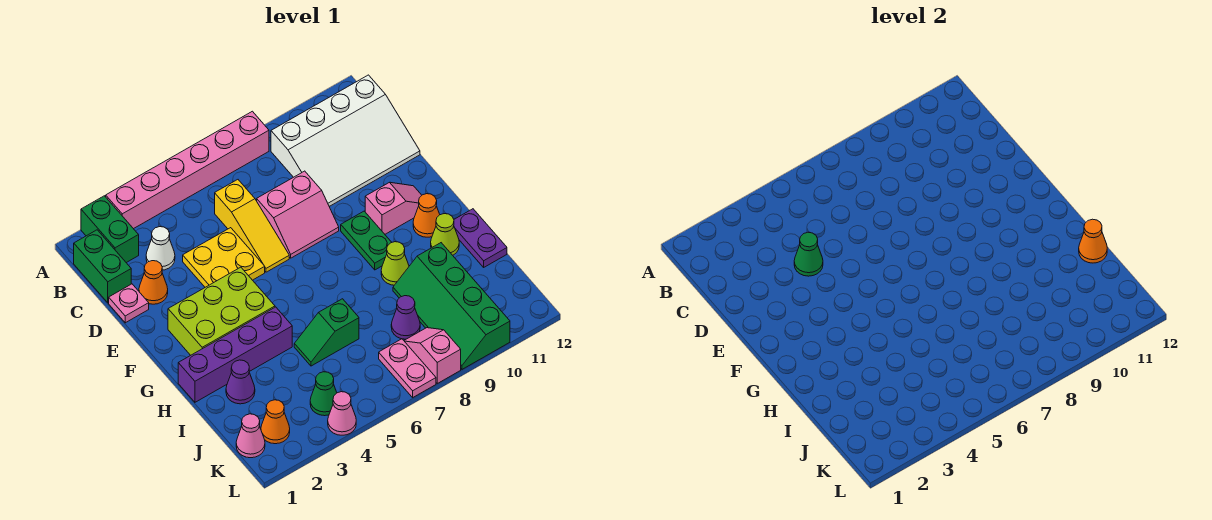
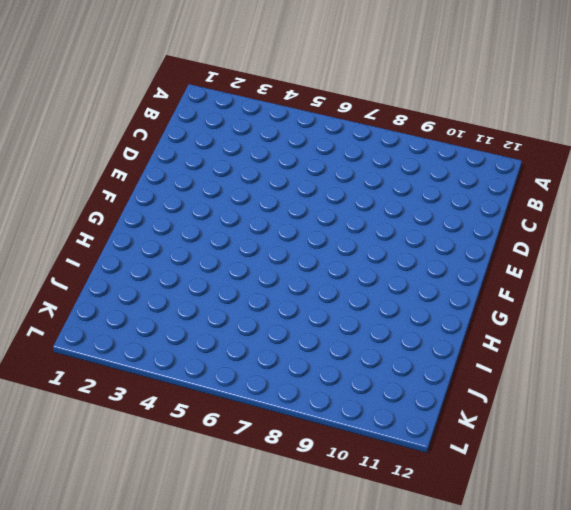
none -> green brick A2:B2 level 1
none -> pink brick A3:A8 level 1
none -> green brick B1:C1 level 1
none -> white slope B9:D12 level 1 top B

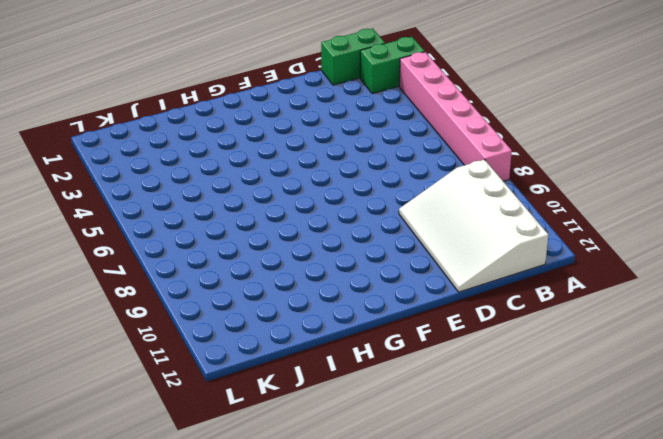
none -> white cone C3 level 1
none -> yellow slope C6:E6 level 1 top C
none -> pink plate D1 level 1
none -> orange cone D2 level 1

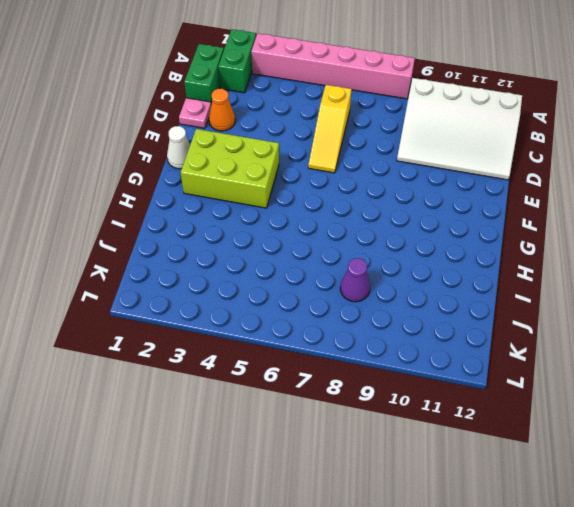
white cone F1 level 1 -> white cone C3 level 1
none -> yellow plate D4:E5 level 1
none -> pink slope D7:E8 level 1 top D
none -> green plate F9:G9 level 1
none -> pink slope F10:F11 level 1 top 10

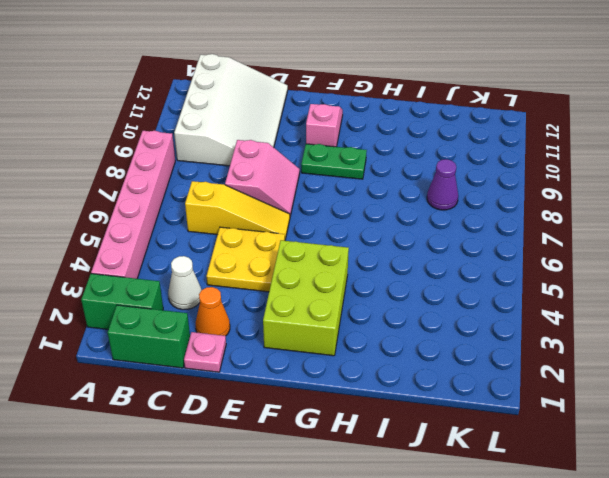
none -> orange cone G11 level 1
none -> purple brick H1:H4 level 1
none -> lime cone H9 level 1
none -> lime cone H11 level 1

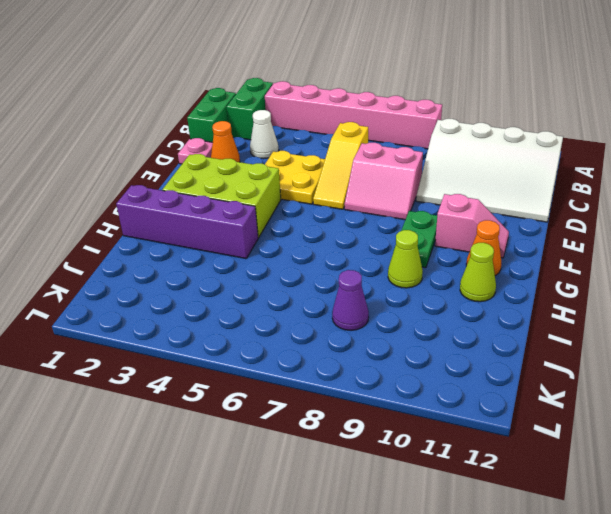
none -> purple plate H12:I12 level 1
none -> purple cone I2 level 1
none -> green slope I5:I6 level 1 top 6
none -> green slope I9:L10 level 1 top 10

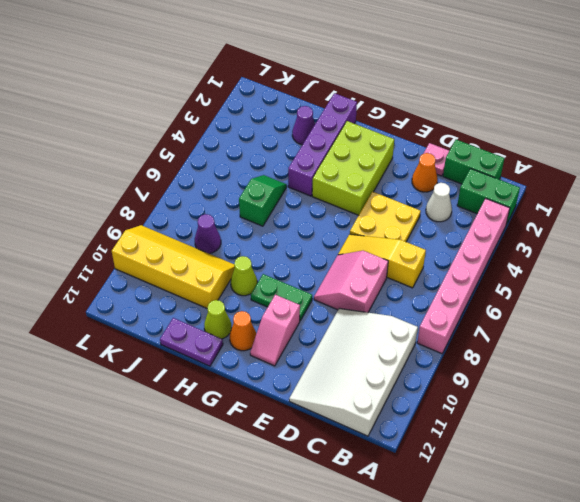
yellow slope I9:L10 level 1 top 10 -> green slope I9:L10 level 1 top 10
none -> pink cone K1 level 1
none -> orange cone K2 level 1
none -> green cone K4 level 1
none -> pink plate K7:L7 level 1

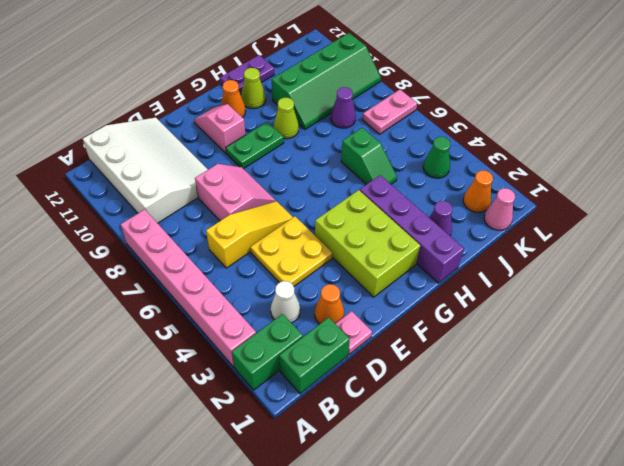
none -> pink slope K8:L8 level 1 top L
none -> pink cone L4 level 1
none -> green cone D4 level 2
none -> orange cone I12 level 2

